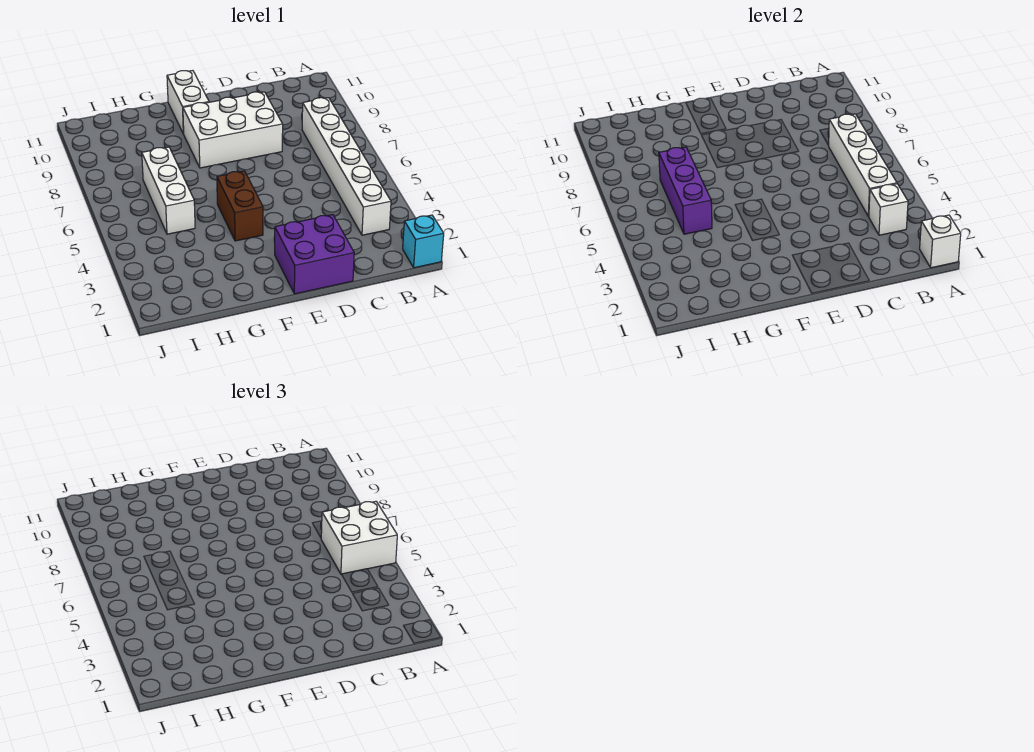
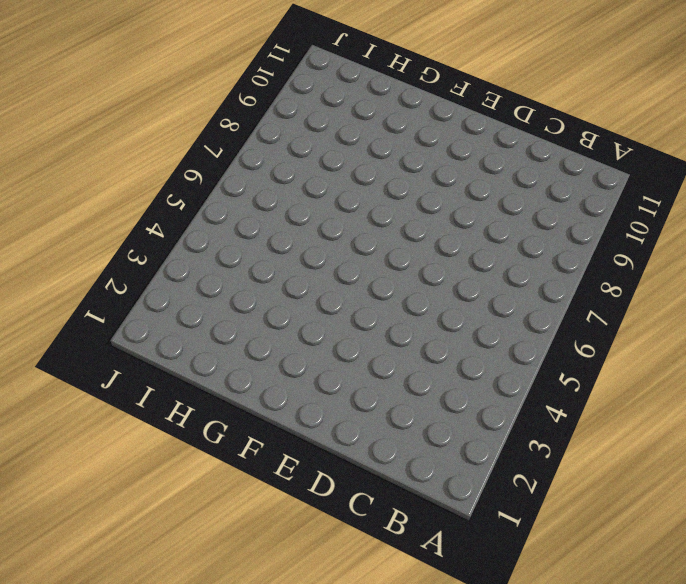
none -> cyan brick A1 level 1
none -> white brick B3:B8 level 1
none -> purple brick D1:E2 level 1

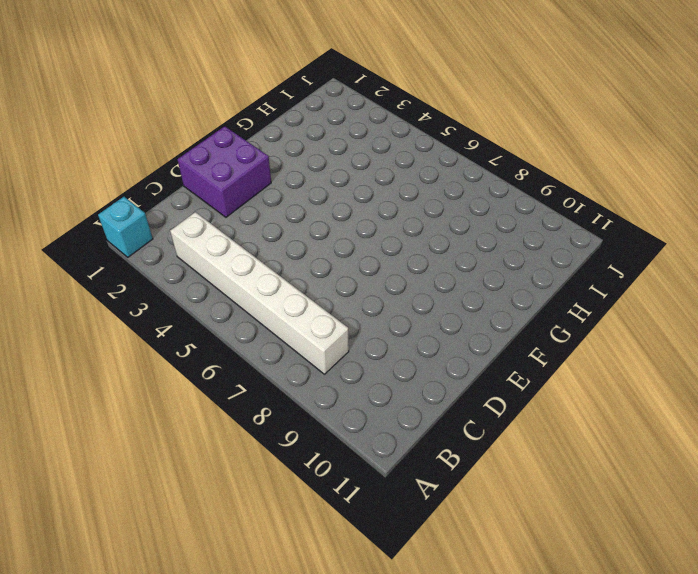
none -> white brick D8:F9 level 1
none -> brown brick F4:F5 level 1
none -> white brick F10:F11 level 1

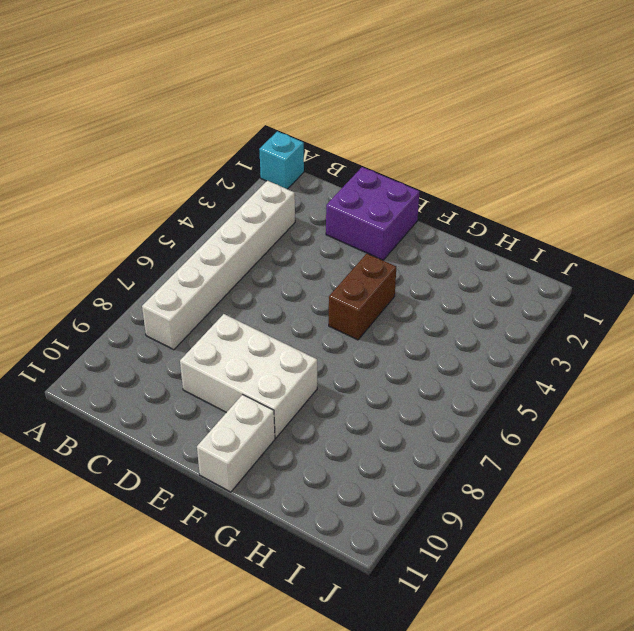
none -> white brick H5:H7 level 1
none -> white brick A1 level 2
none -> white brick B3 level 2

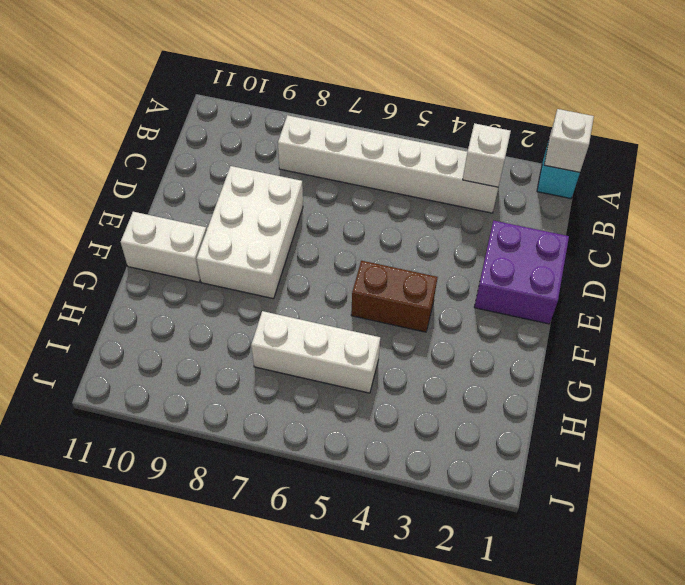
none -> white brick B4:B7 level 2
none -> purple brick H5:H7 level 2
none -> white brick A5:B6 level 3

